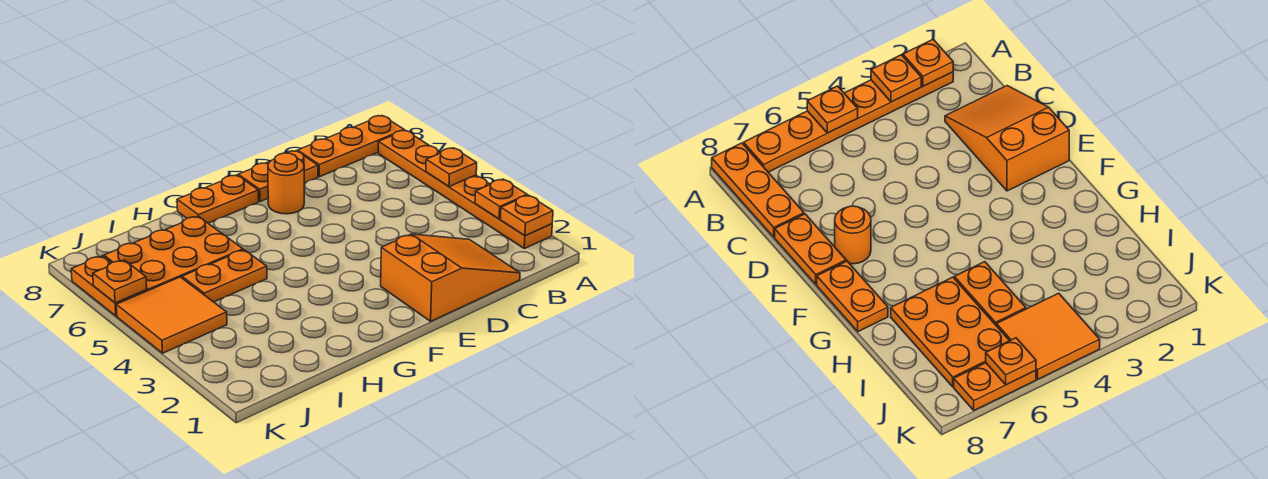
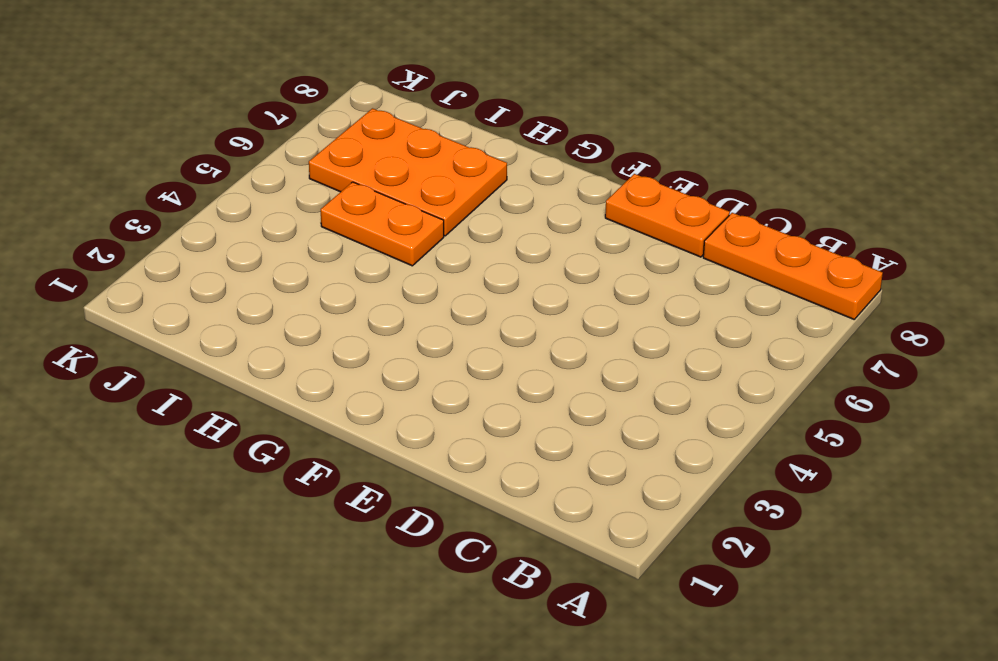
none -> orange plate A2:A7 level 1
none -> orange slope C1:E2 level 1 top E
none -> orange round brick E7 level 1

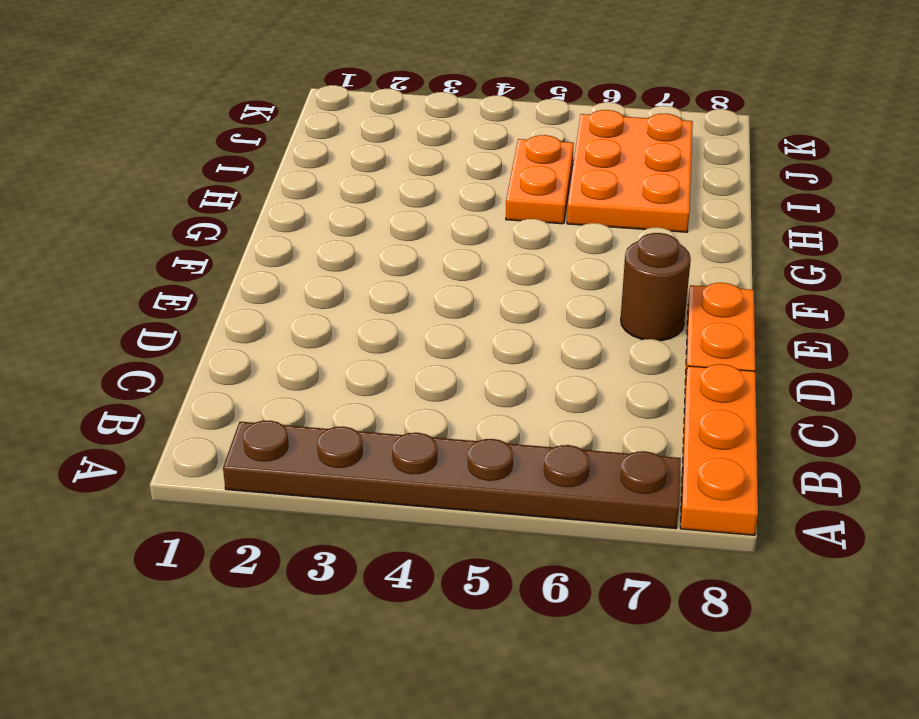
brown plate A2:A7 level 1 -> orange plate A2:A7 level 1
brown round brick E7 level 1 -> orange round brick E7 level 1
none -> orange slope C1:E2 level 1 top E
none -> orange plate F8:G8 level 1
none -> orange tile J4:K5 level 1

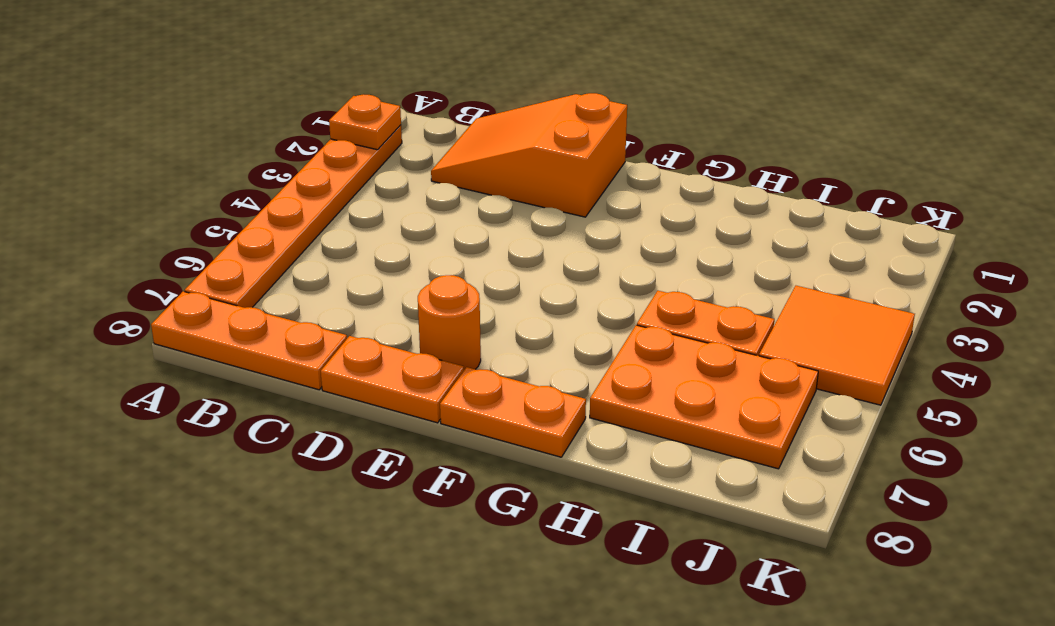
none -> orange plate K6:K7 level 1
none -> orange plate A3 level 2
none -> orange plate A5 level 2

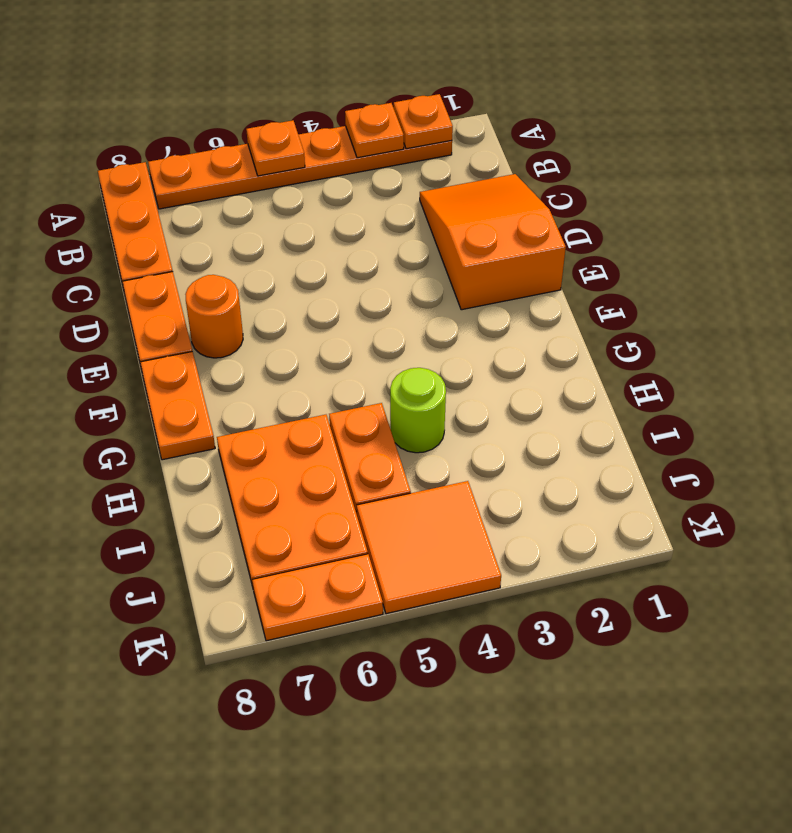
lime round brick H4 level 1 -> none
none -> orange plate K6 level 2

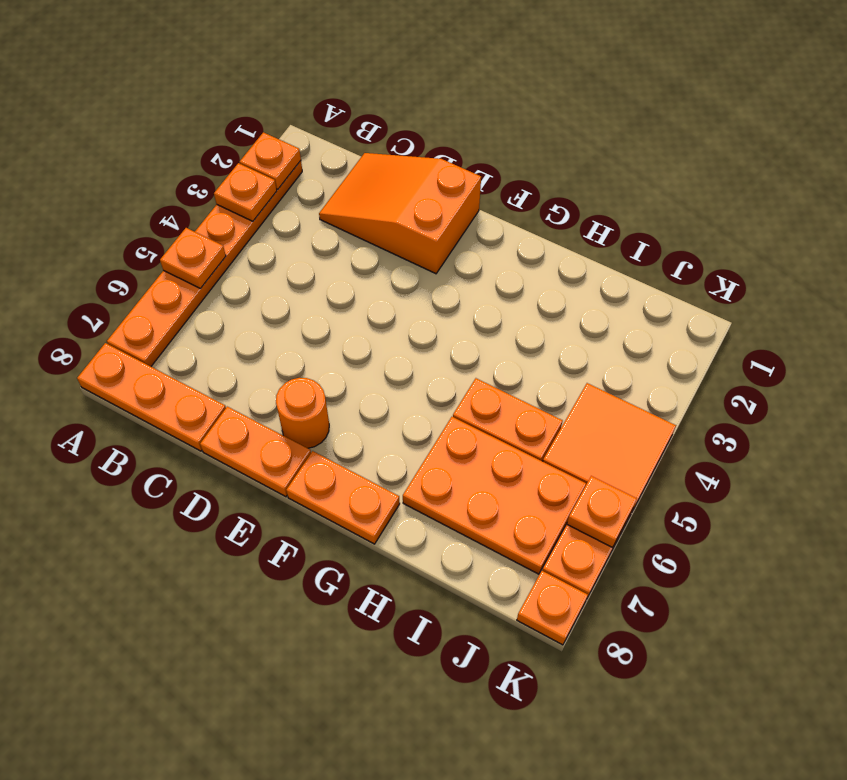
orange plate K8 level 1 -> none

